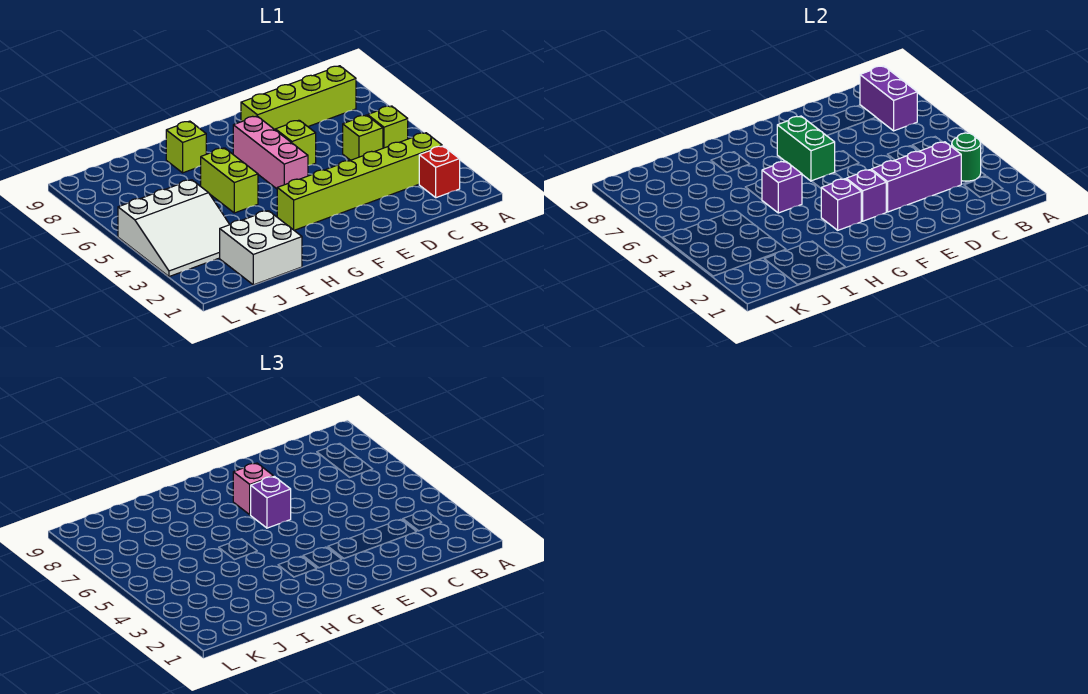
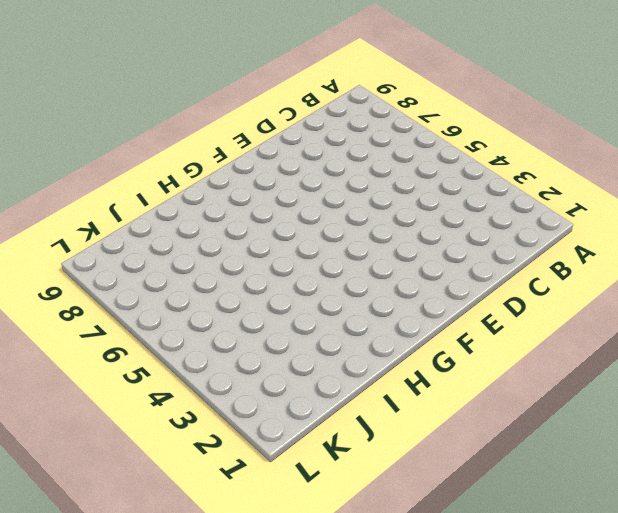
none -> red brick B2 level 1
none -> lime brick B3:G3 level 1
none -> lime brick B5 level 1

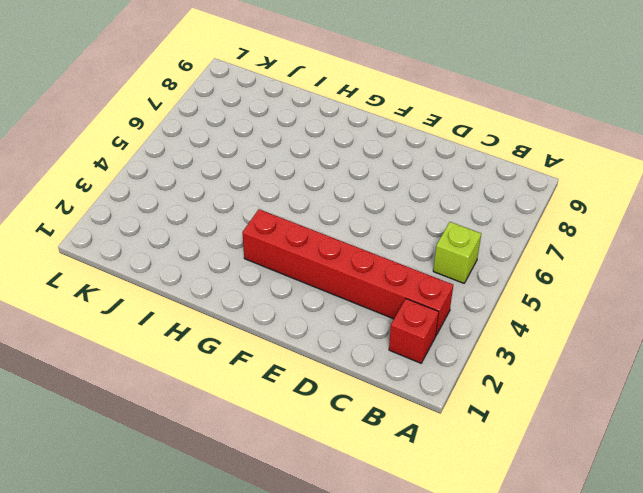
red brick B3:G3 level 1 -> lime brick B3:G3 level 1
none -> lime brick B8:E8 level 1
none -> lime brick C5 level 1
none -> lime brick E6 level 1

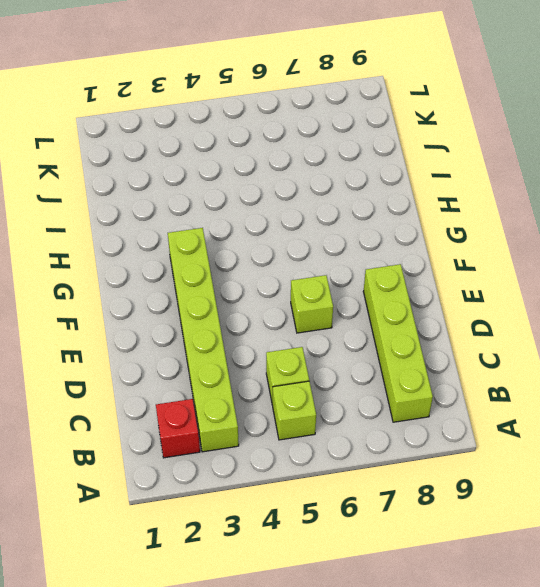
none -> pink brick F5:F7 level 1
none -> lime brick H5:H6 level 1
none -> lime brick H8 level 1

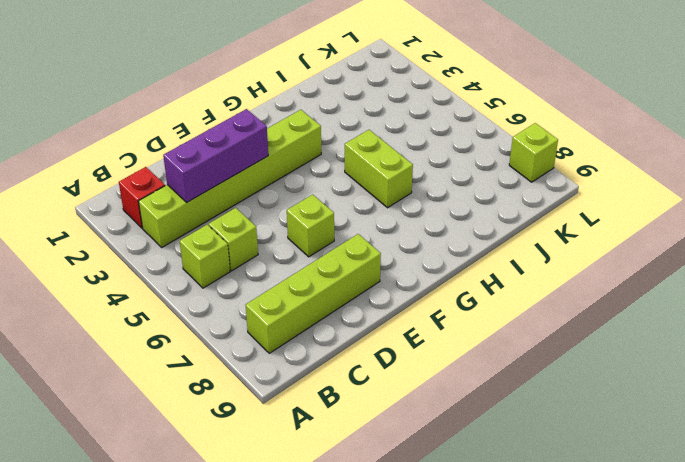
lime brick L8 level 1 -> lime brick H8 level 1
none -> pink brick F5:F7 level 1
none -> white brick I1:J2 level 1
none -> white slope J3:L5 level 1 top 5

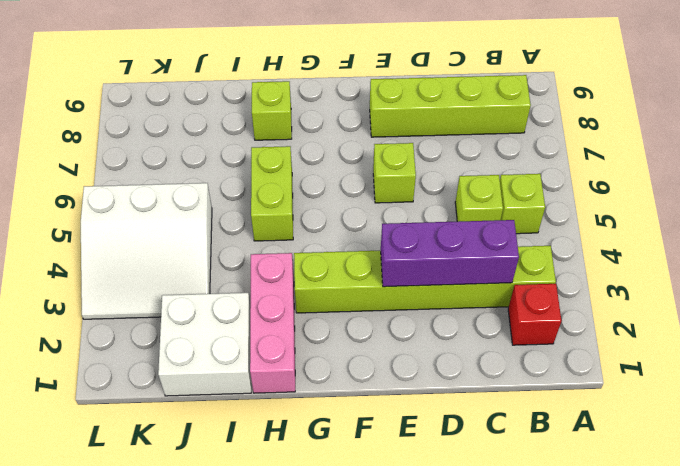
pink brick H1:H3 level 1 -> pink brick F5:F7 level 1
none -> green round brick B3 level 2
none -> purple brick B7:B8 level 2
none -> purple brick F3 level 2

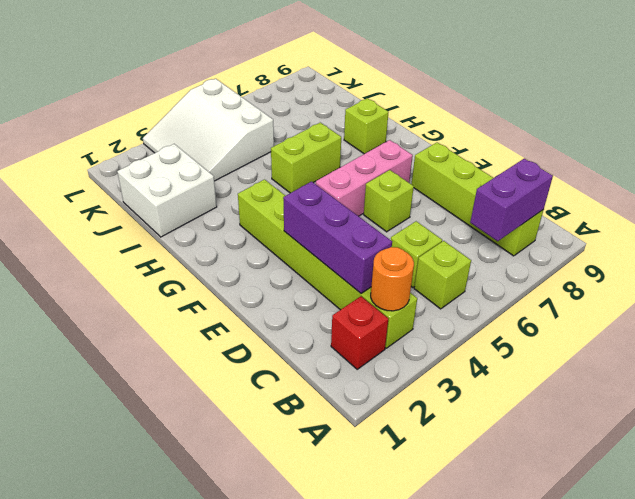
orange round brick B3 level 2 -> green round brick B3 level 2
none -> purple brick F3 level 2
none -> green brick F6:F7 level 2
none -> purple brick G3 level 2

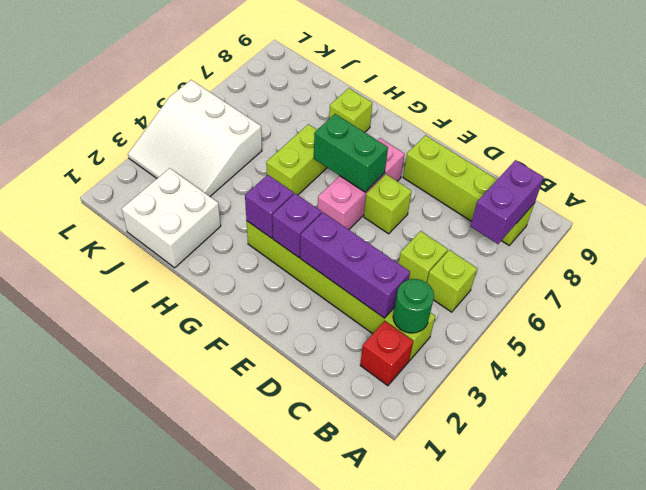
green brick F6:G6 level 2 -> green brick F6:F7 level 2
none -> purple brick H5 level 2
none -> purple brick F6 level 3
none -> pink brick F7 level 3

